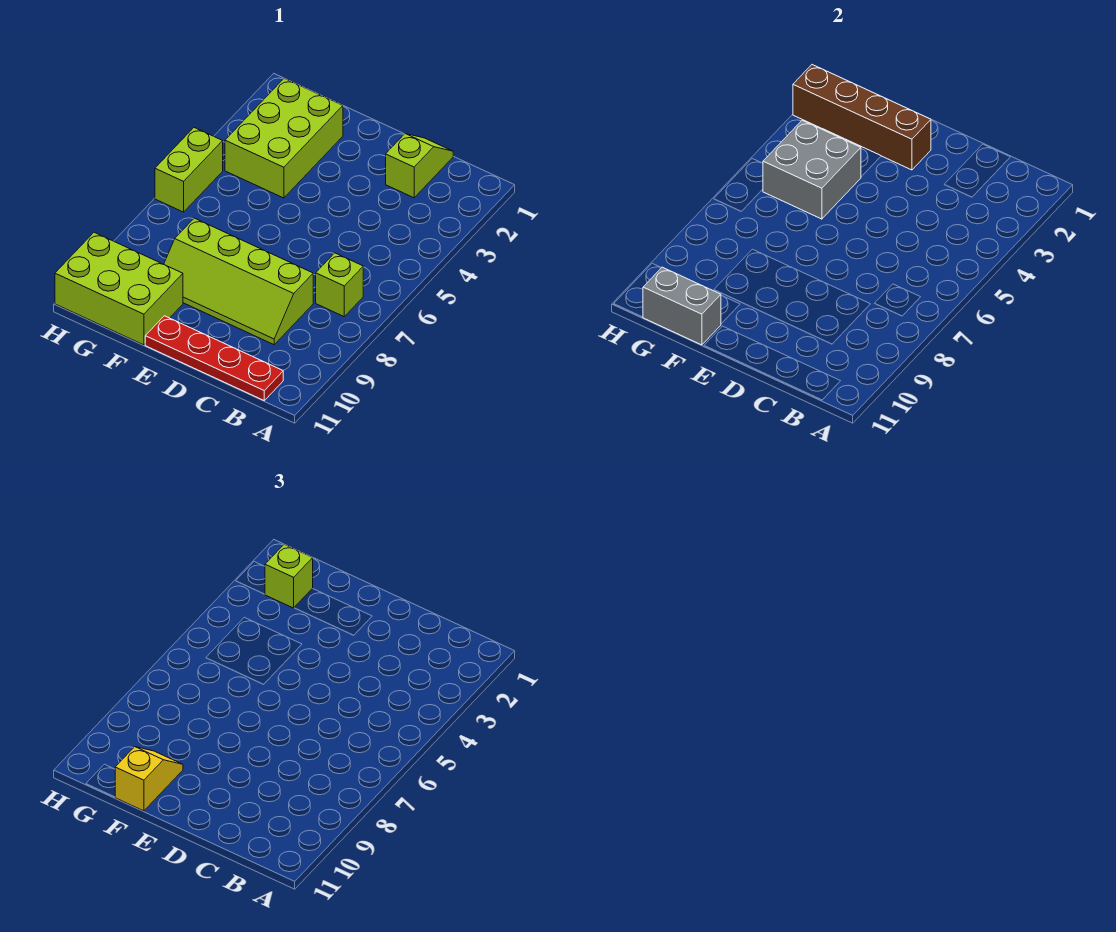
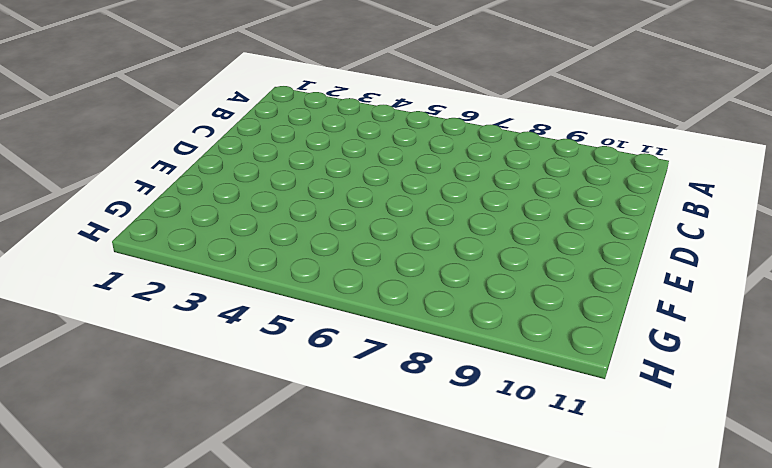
none -> lime brick B7 level 1
none -> red plate B11:E11 level 1
none -> lime slope C1:C2 level 1 top 2

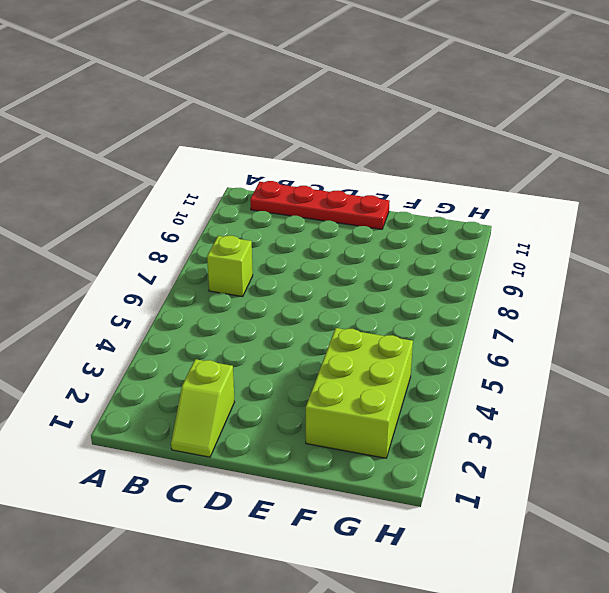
none -> lime slope C8:F9 level 1 top 8
none -> lime brick F10:H11 level 1
none -> lime brick H5:H6 level 1

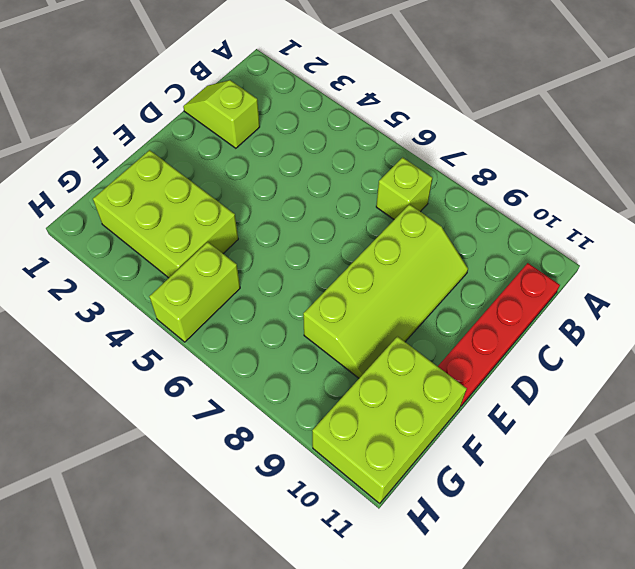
lime brick G5:H5 level 1 -> lime brick H5:H6 level 1
none -> brown brick E2:H2 level 2
none -> grey brick F4:G5 level 2
none -> grey brick F11:G11 level 2

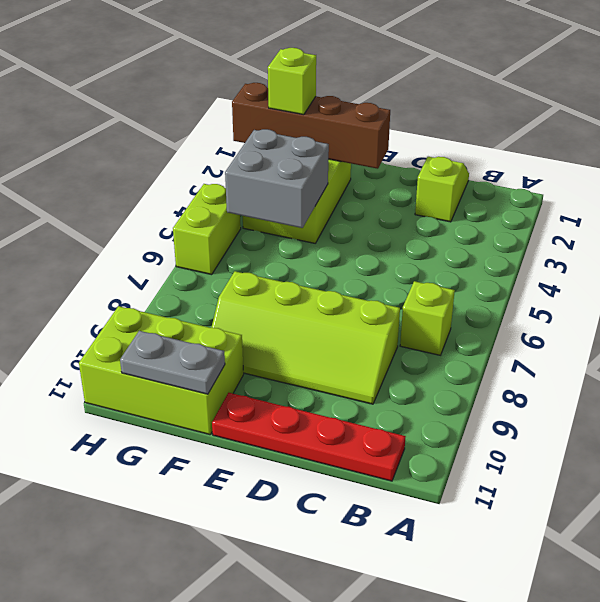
grey plate F11:G11 level 2 -> grey brick F11:G11 level 2
none -> yellow slope F10:F11 level 3 top 11

